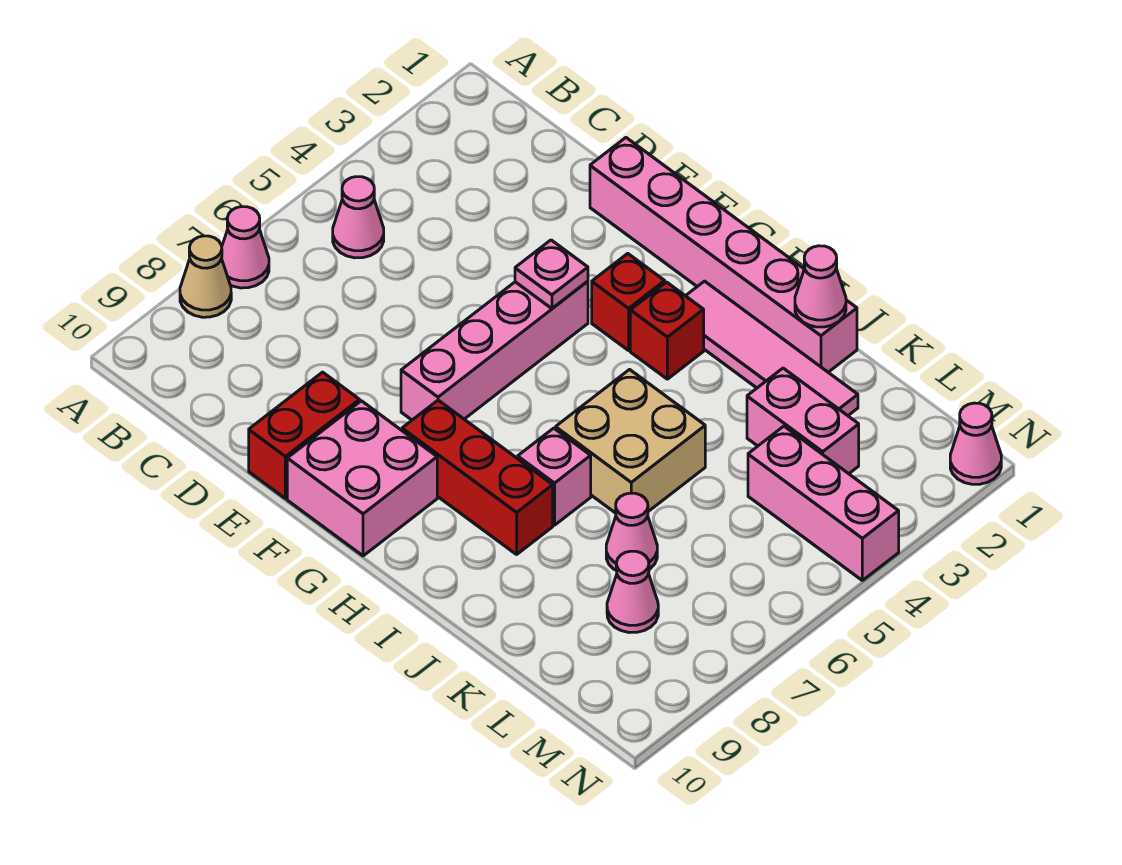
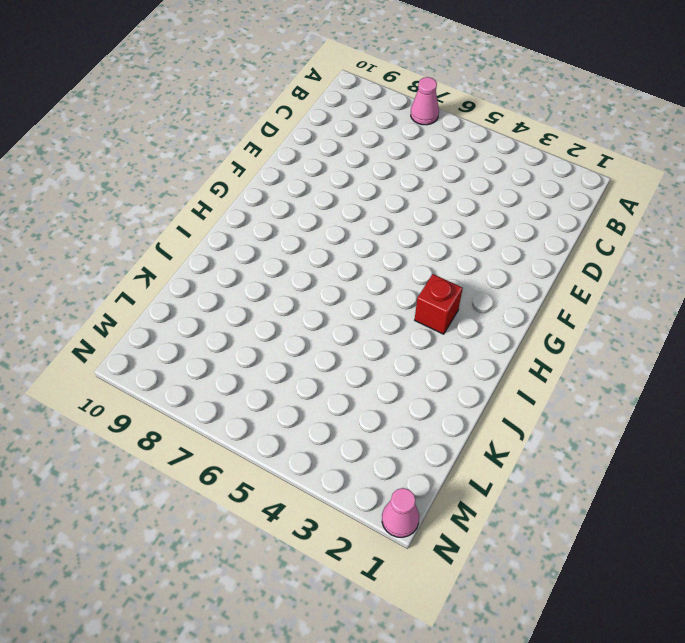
none -> tan cone A8 level 1
none -> pink cone B5 level 1
none -> pink brick E1:J1 level 1

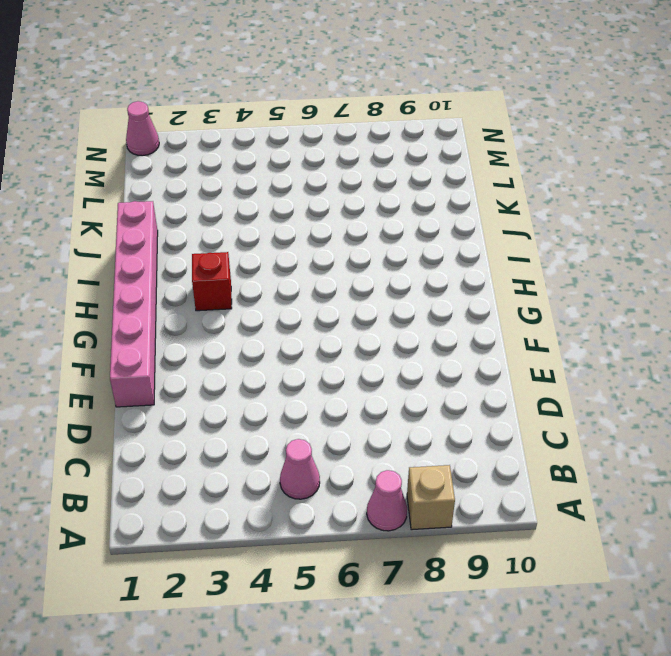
tan brick A8 level 1 -> tan cone A8 level 1
none -> red brick E9:E10 level 1
none -> pink brick F4:F7 level 1
none -> pink brick F9:G10 level 1

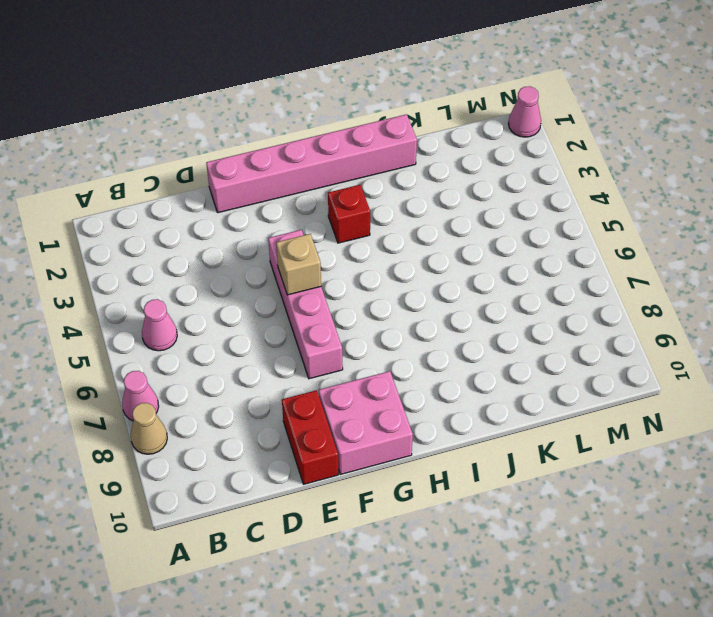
tan brick F5 level 2 -> none
none -> red brick G3 level 1
none -> red brick G8:I8 level 1
none -> pink tile H2:K2 level 1

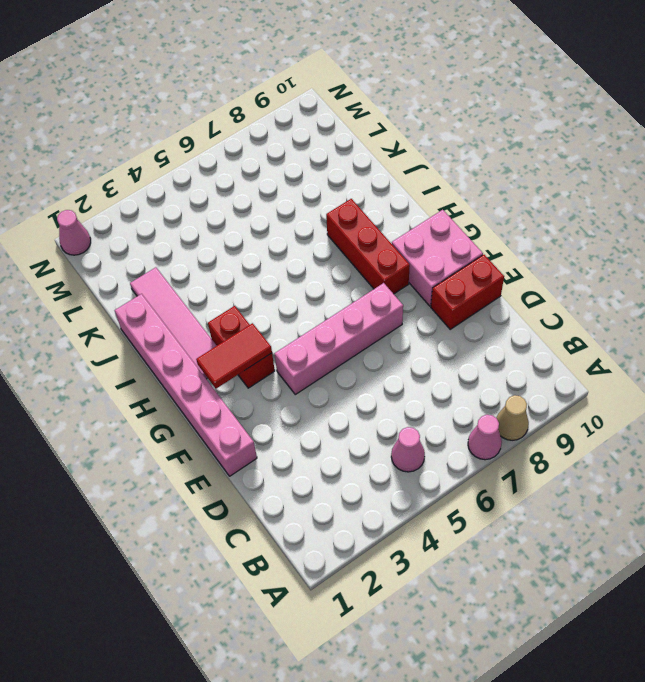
red tile G2:G3 level 2 -> none
none -> tan brick I5:J6 level 1
none -> pink brick I7 level 1
none -> pink brick K3:L3 level 1

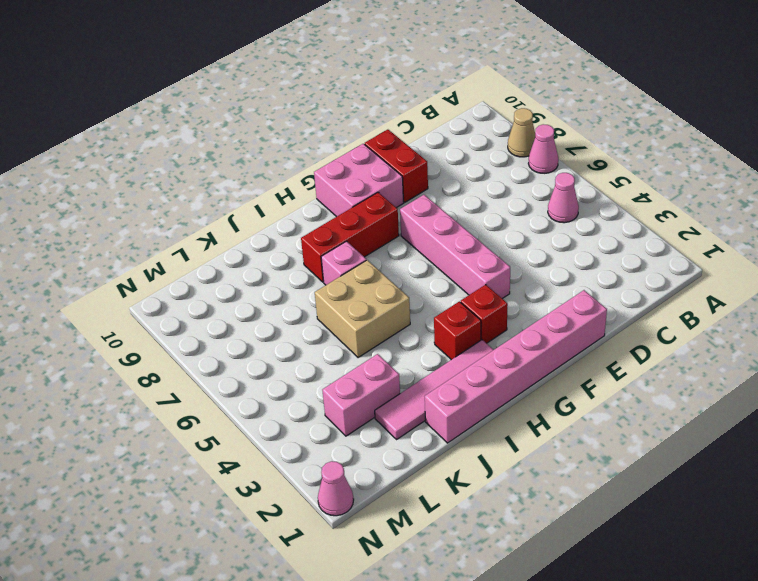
none -> pink cone K7 level 1
none -> pink brick L4:N4 level 1
none -> pink cone L8 level 1

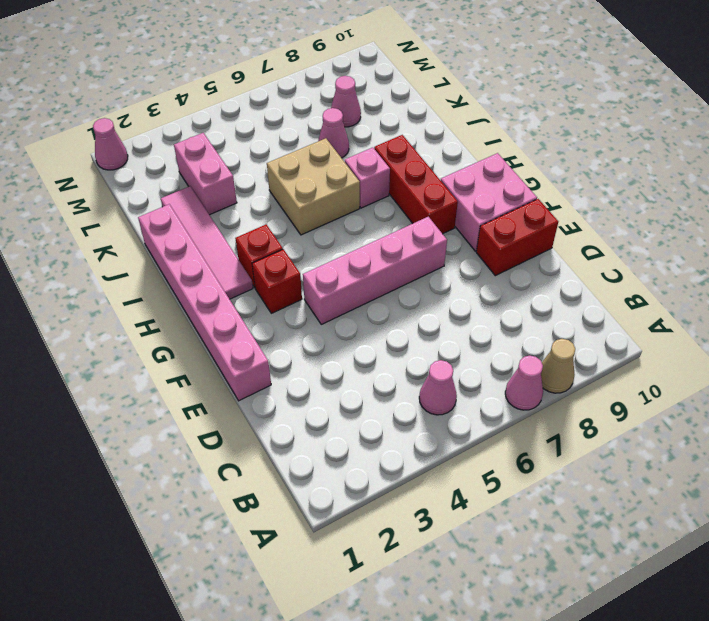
none -> pink brick L4:N4 level 1
none -> pink plate F4 level 2
none -> pink cone J1 level 2

